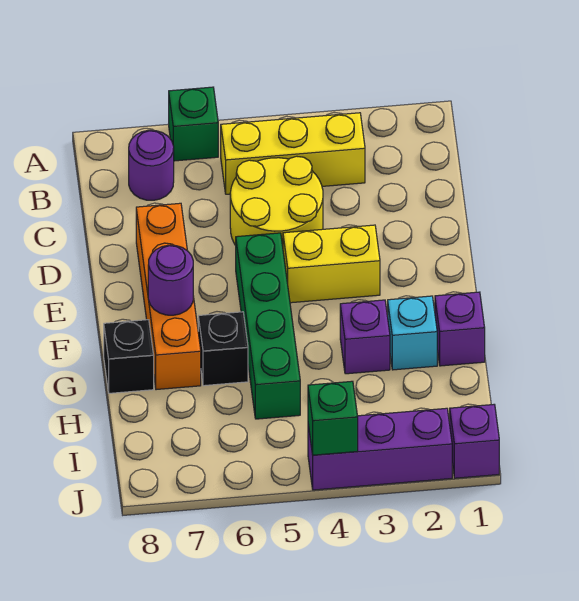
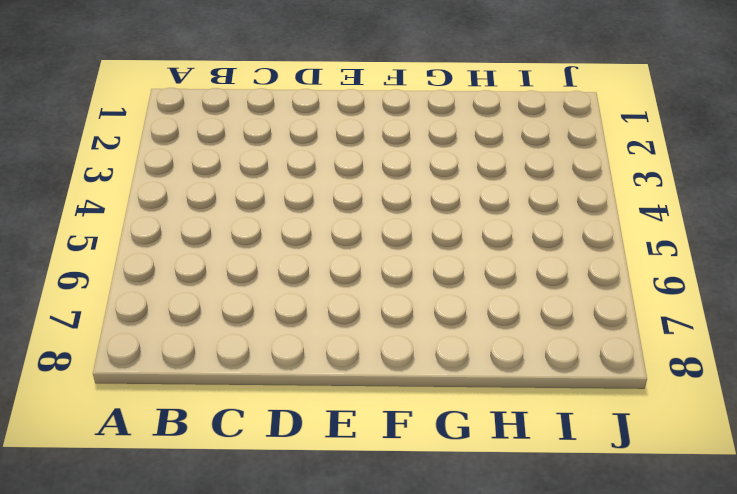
none -> green brick A6 level 1
none -> yellow brick B3:B5 level 1
none -> purple round brick B7 level 1

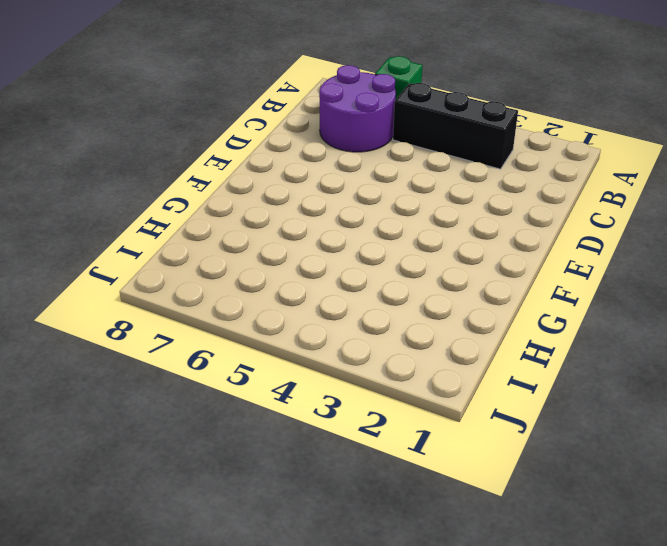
black brick B3:B5 level 1 -> yellow brick B3:B5 level 1
purple round brick B6:C7 level 1 -> purple round brick B7 level 1
none -> yellow round brick C4:D5 level 1
none -> orange brick D7:G7 level 1
none -> yellow brick E3:E4 level 1

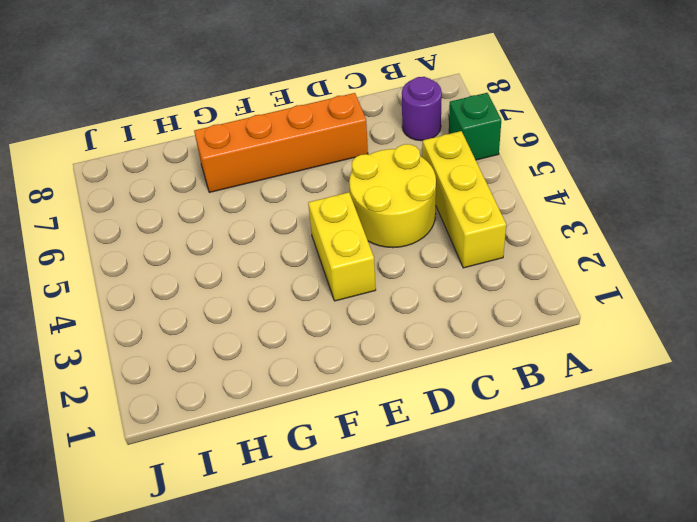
none -> green brick E5:H5 level 1
none -> purple brick G1 level 1
none -> cyan brick G2 level 1

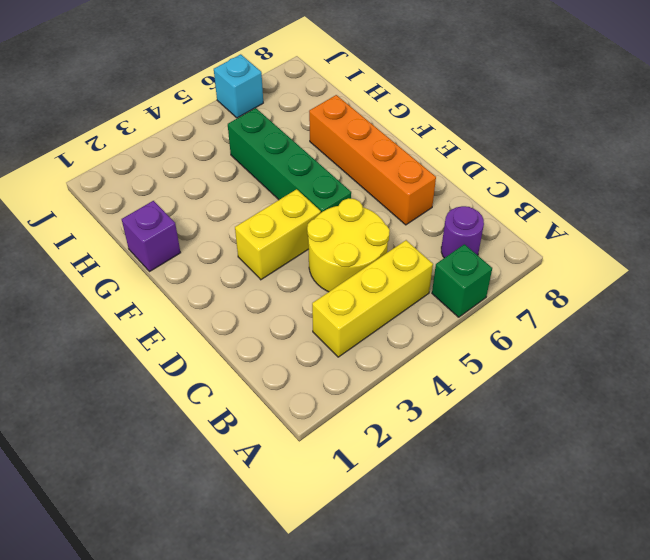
cyan brick J6 level 1 -> cyan brick G2 level 1
none -> purple brick G3 level 1
none -> black brick G6 level 1
none -> black brick G8 level 1

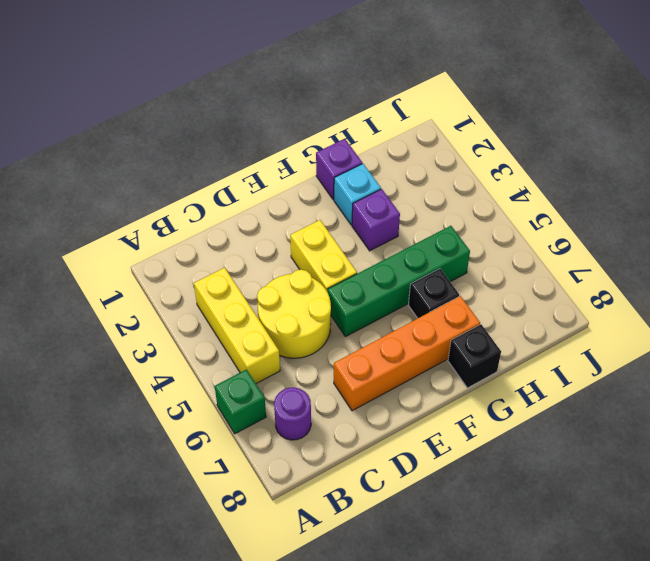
none -> purple brick J1 level 1
none -> purple brick J2:J4 level 1
none -> purple round brick F7 level 2

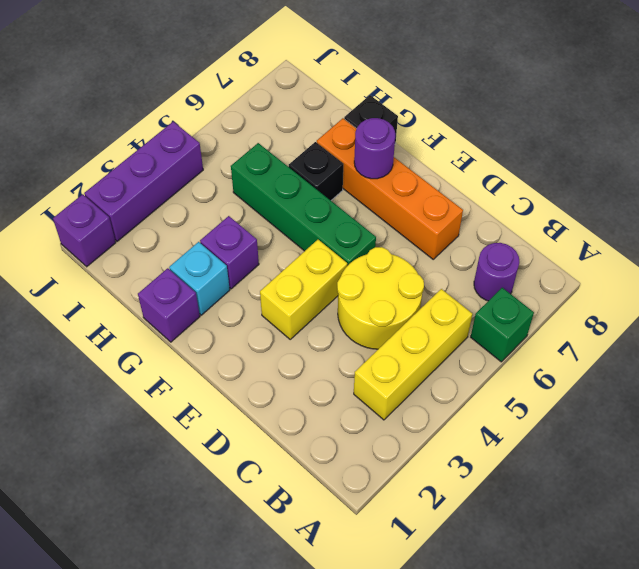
none -> green brick J4 level 2

